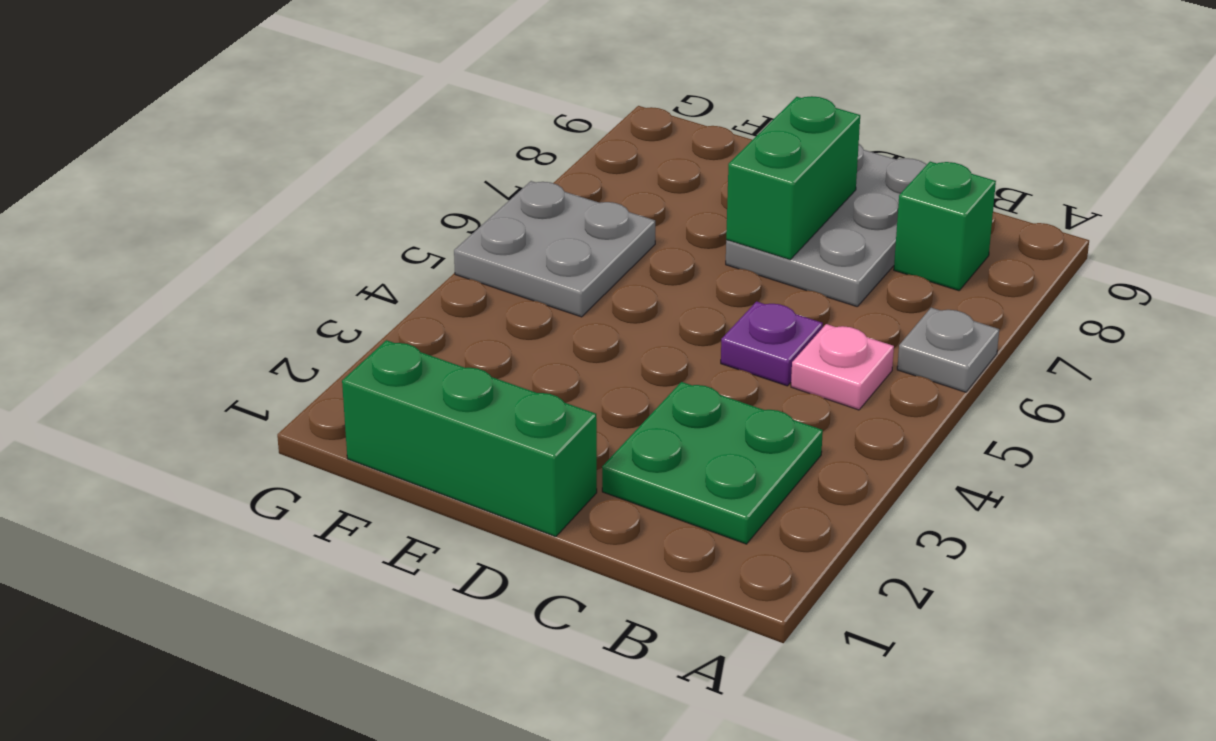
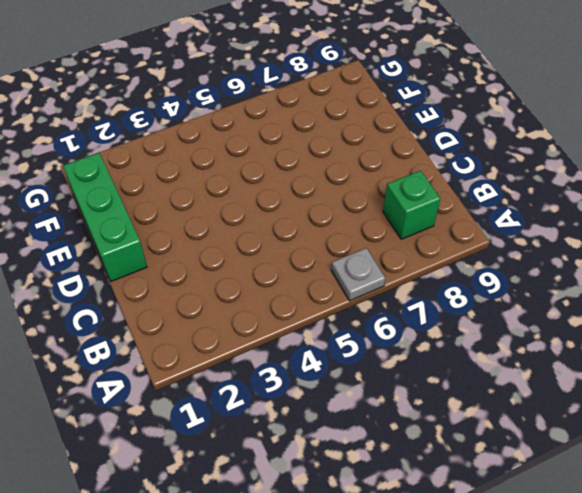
none -> green plate B2:C3 level 1
none -> pink plate B5 level 1

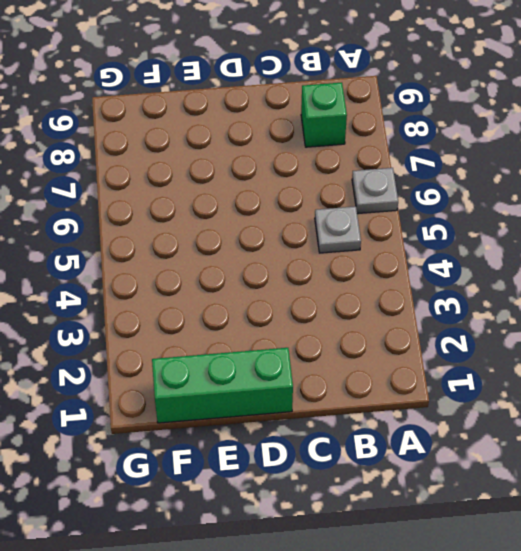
grey plate B5 level 1 -> pink plate B5 level 1
none -> green plate B2:C3 level 1
none -> purple plate C5 level 1

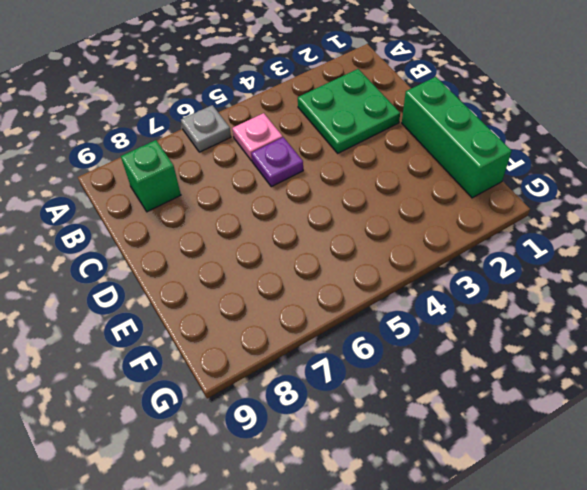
none -> grey plate C7:D9 level 1
none -> grey plate F5:G6 level 1

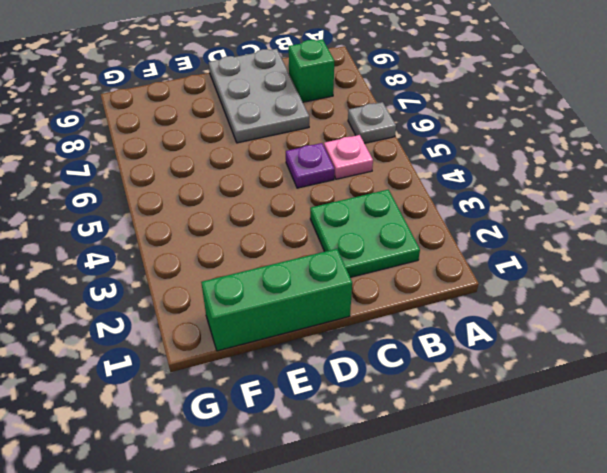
none -> grey plate F5:G6 level 1
none -> green brick D7:D8 level 2

